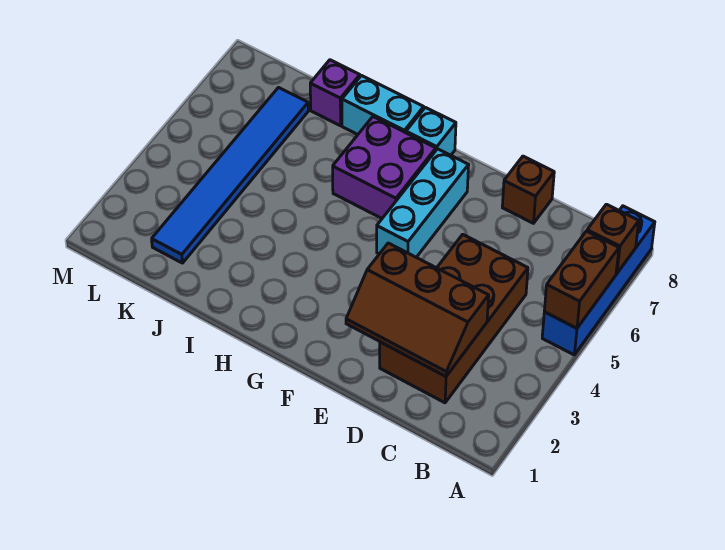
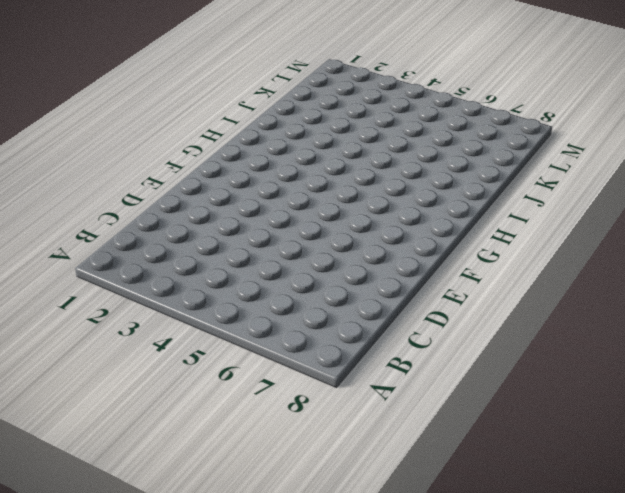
none -> blue brick A5:A8 level 1
none -> brown brick C2:D5 level 1
none -> brown brick D8 level 1

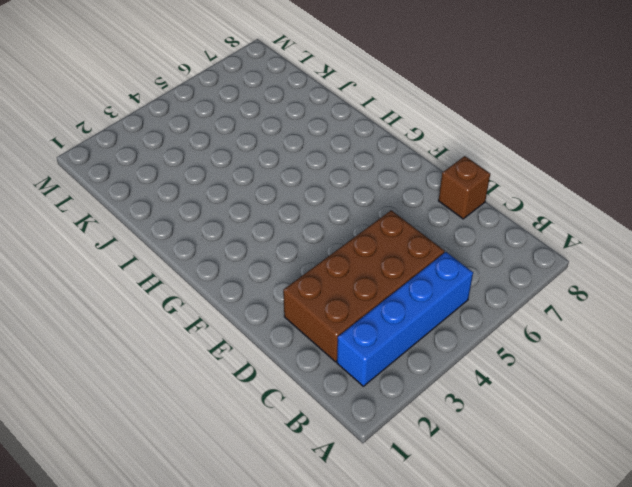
blue brick B2:B5 level 1 -> blue brick A5:A8 level 1
none -> cyan brick F5:F7 level 1
none -> purple brick G6:H7 level 1
none -> cyan brick G8 level 1

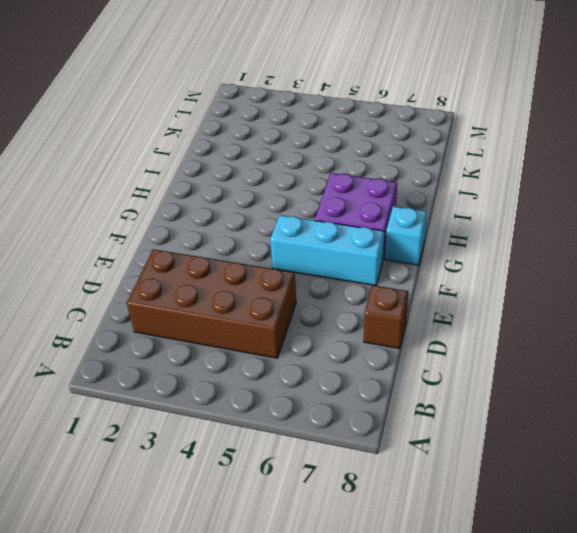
none -> blue brick A5:A8 level 1
none -> cyan brick H8:I8 level 1
none -> purple brick J8 level 1

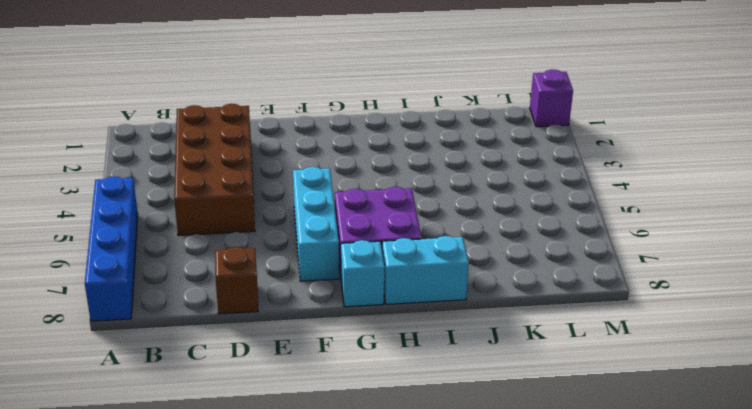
purple brick M1 level 1 -> purple brick J8 level 1
none -> blue tile K2:K7 level 1
none -> brown brick A5:A6 level 2
none -> brown brick A7 level 2

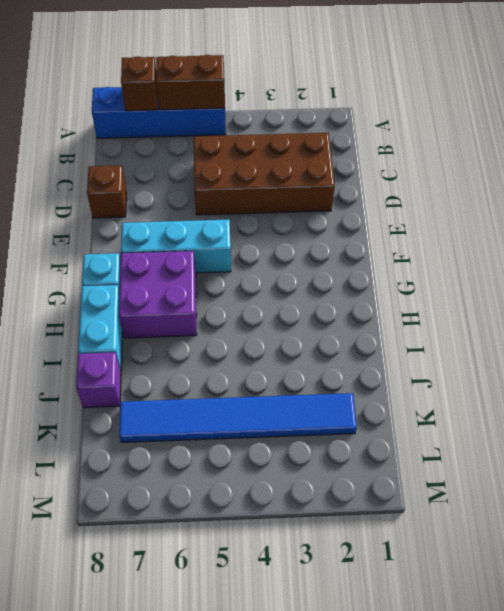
none -> brown slope C2:E3 level 2 top 3

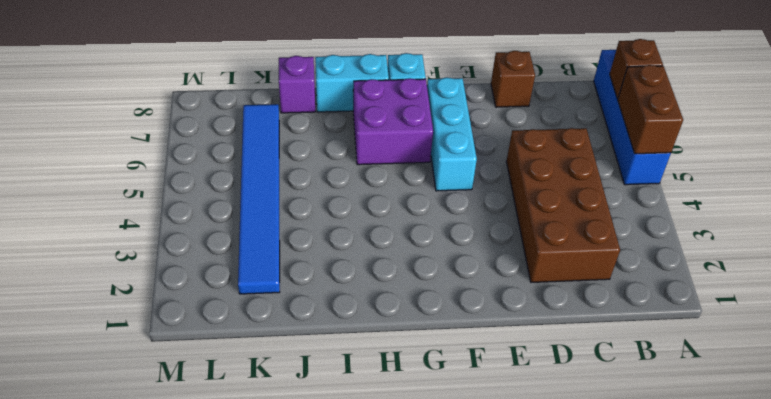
none -> brown slope C2:E3 level 2 top 3

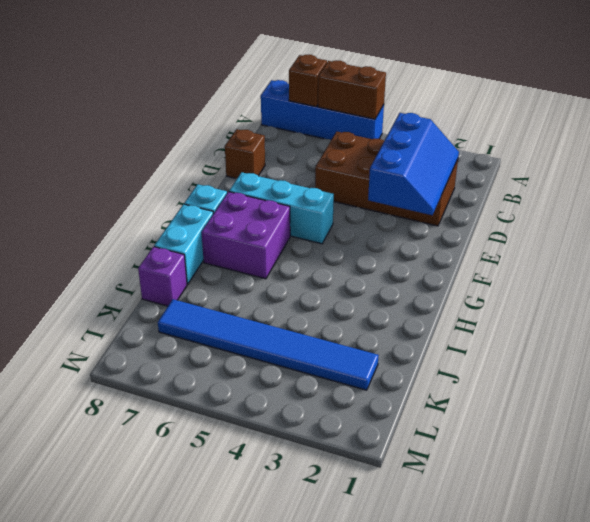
blue slope C2:E3 level 2 top 3 -> brown slope C2:E3 level 2 top 3

